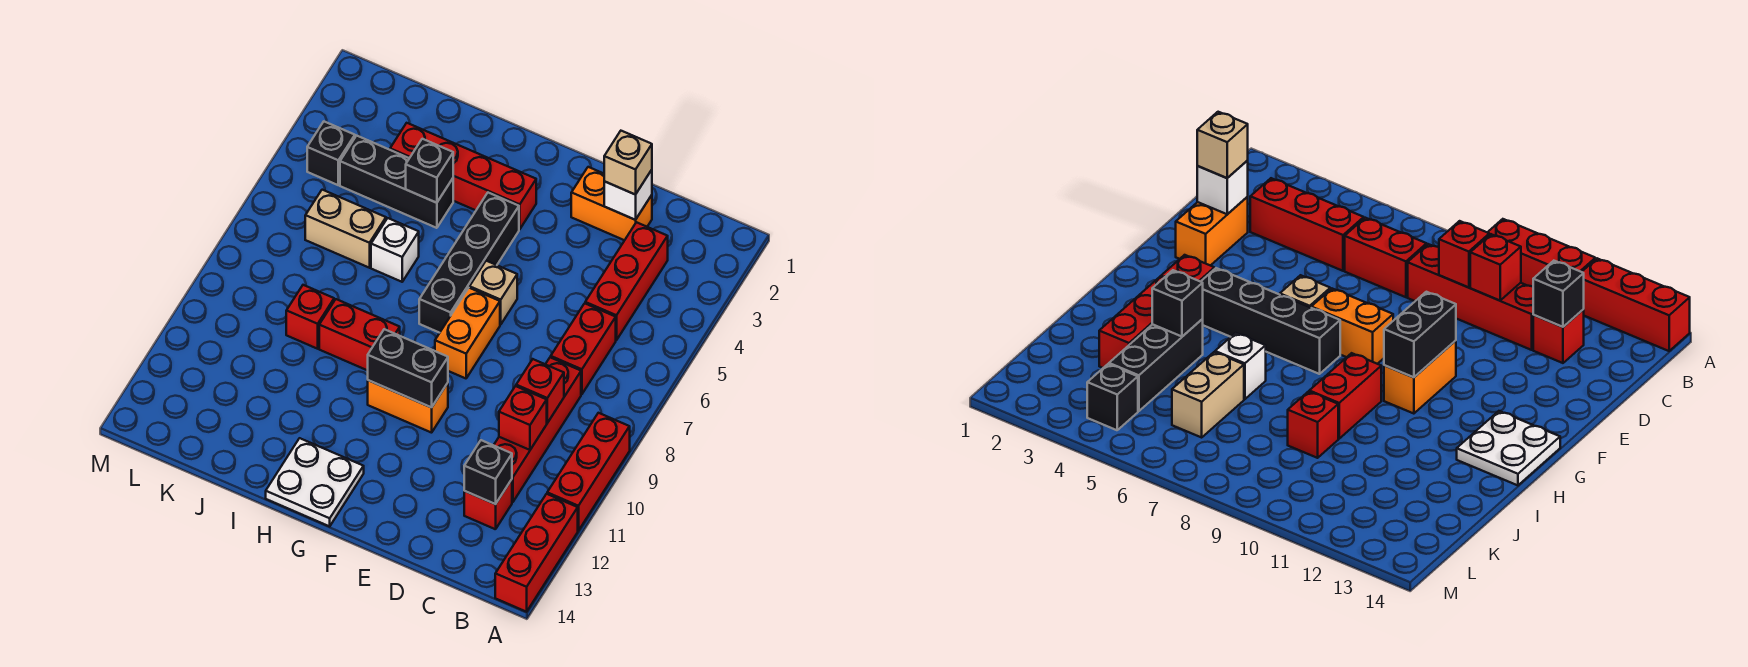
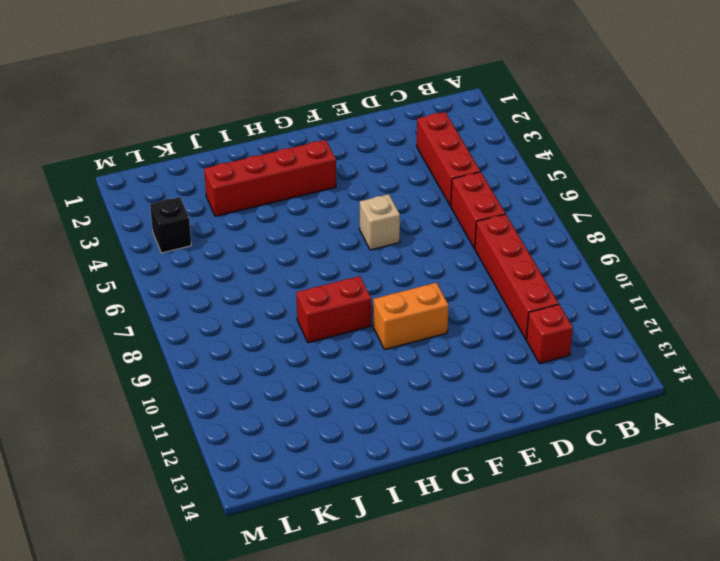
none -> red brick A9:A11 level 1
none -> red brick A12:A14 level 1
none -> orange brick D2:E2 level 1

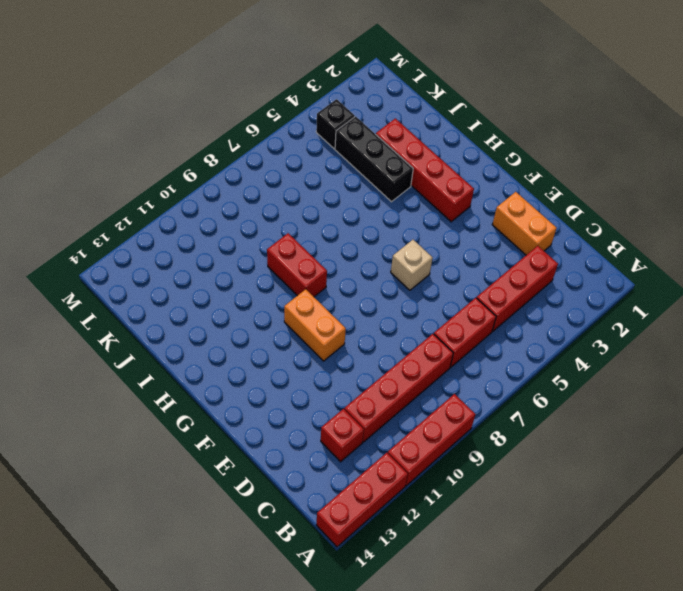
none -> orange brick F7:F8 level 1
none -> black brick G4:G7 level 1
none -> white plate G13:H14 level 1

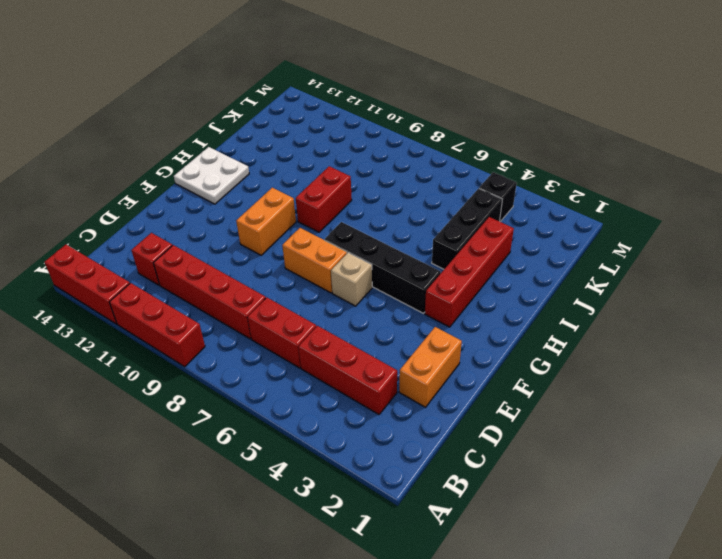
none -> white brick I6 level 1
none -> tan brick J6:K6 level 1
none -> red brick J9 level 1

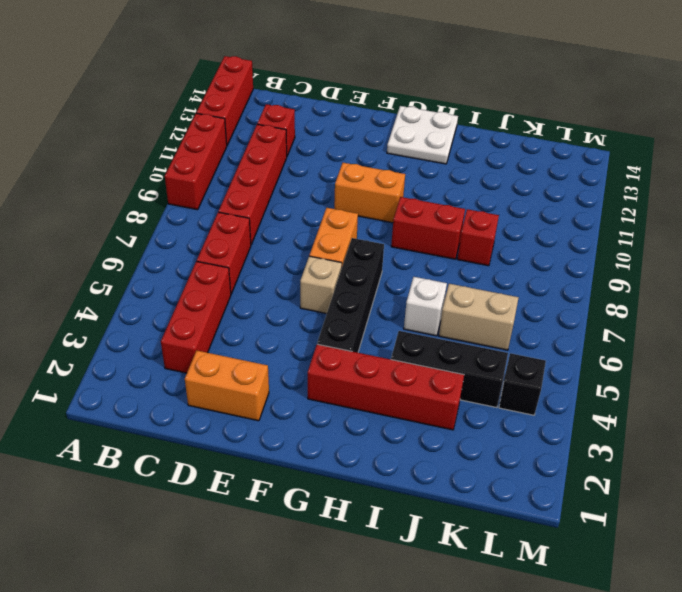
none -> red brick C9 level 2
none -> red brick C10 level 2
none -> black brick C12 level 2

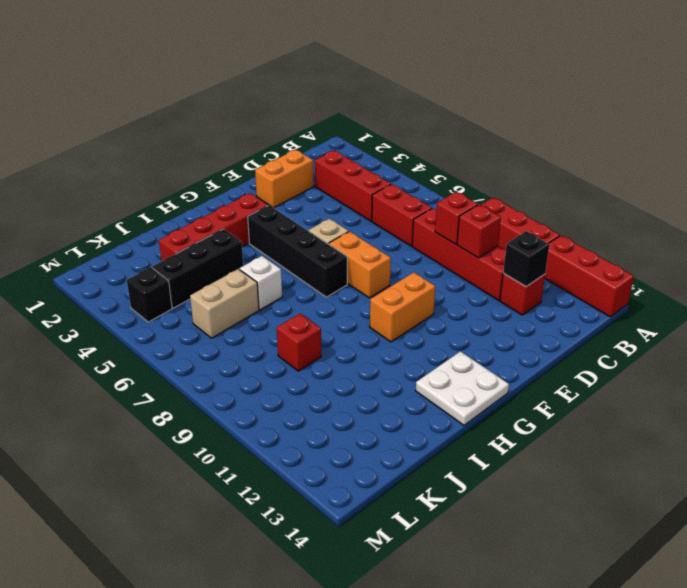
none -> red brick H9:I9 level 1
none -> white brick D2 level 2
none -> black brick F10:G10 level 2

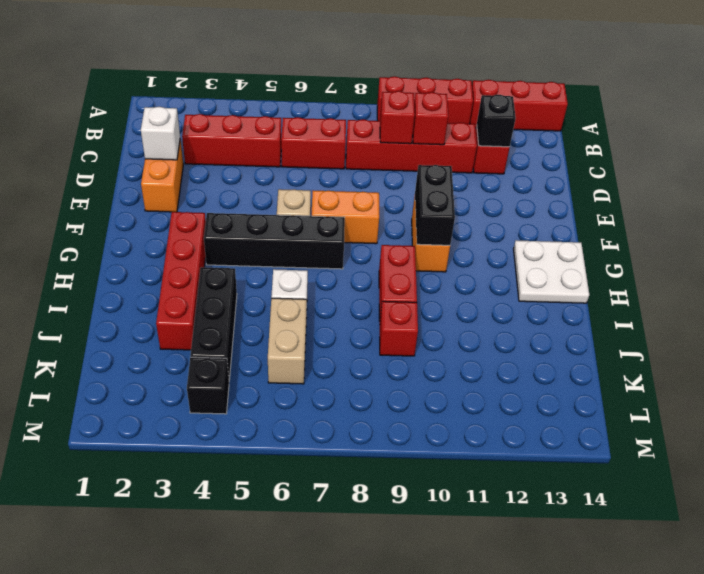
none -> black brick I4 level 2
none -> tan brick D2 level 3

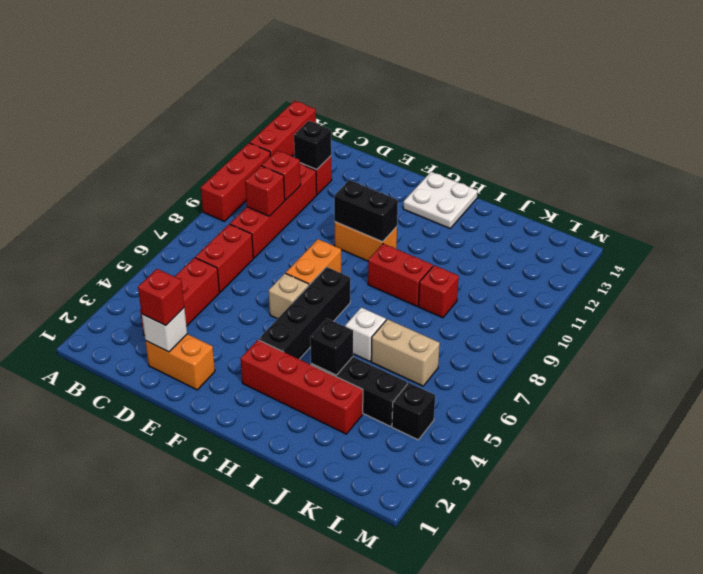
red brick D2 level 3 -> tan brick D2 level 3

